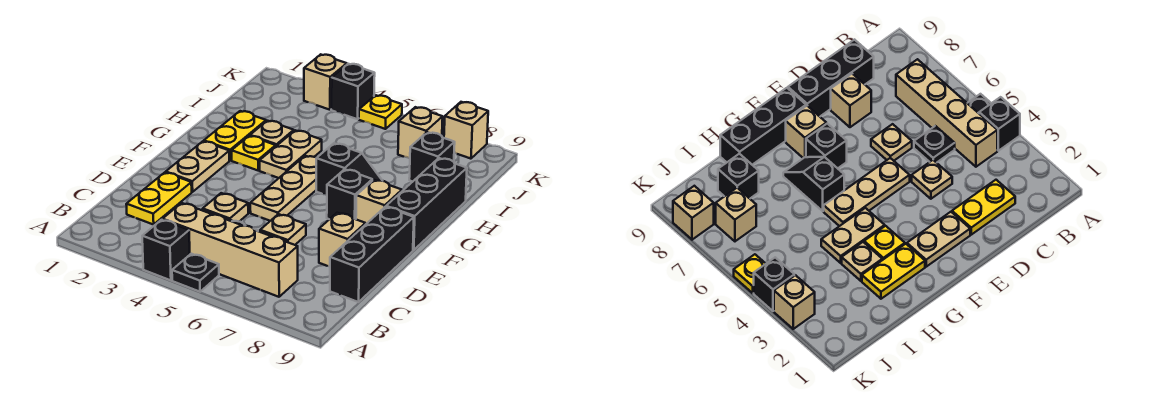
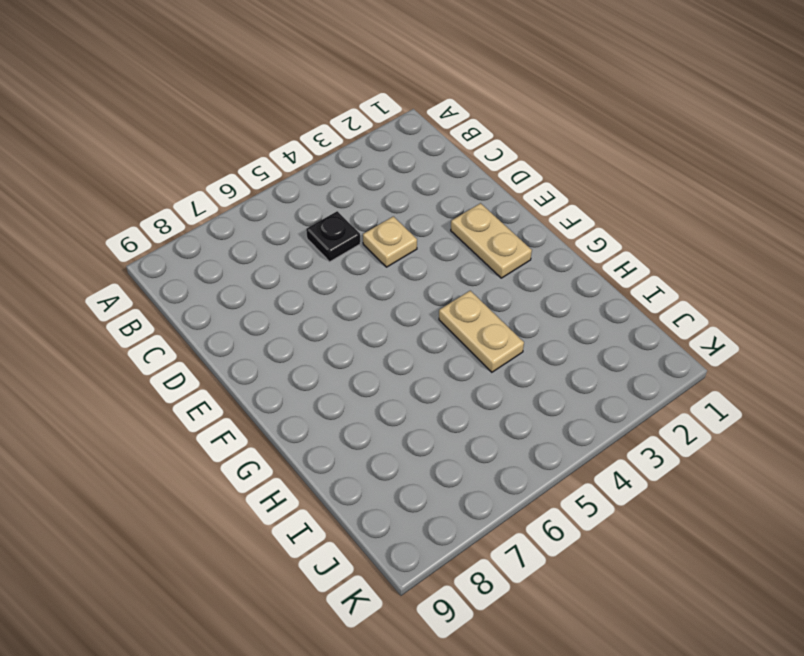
none -> black brick A4 level 1
none -> black plate A5 level 1
none -> tan brick B4:B7 level 1

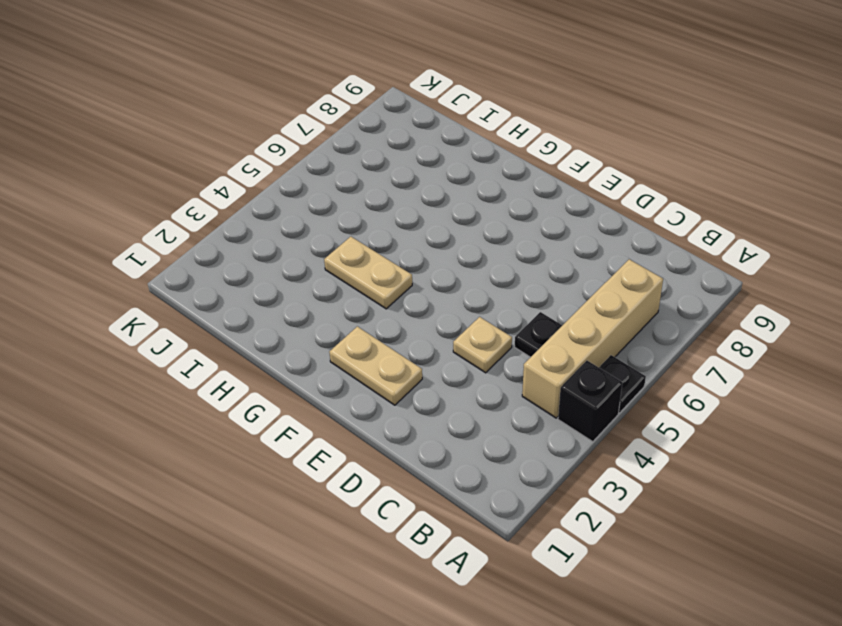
none -> yellow plate C2:D2 level 1
none -> black brick C9:E9 level 1
none -> tan plate D6 level 1

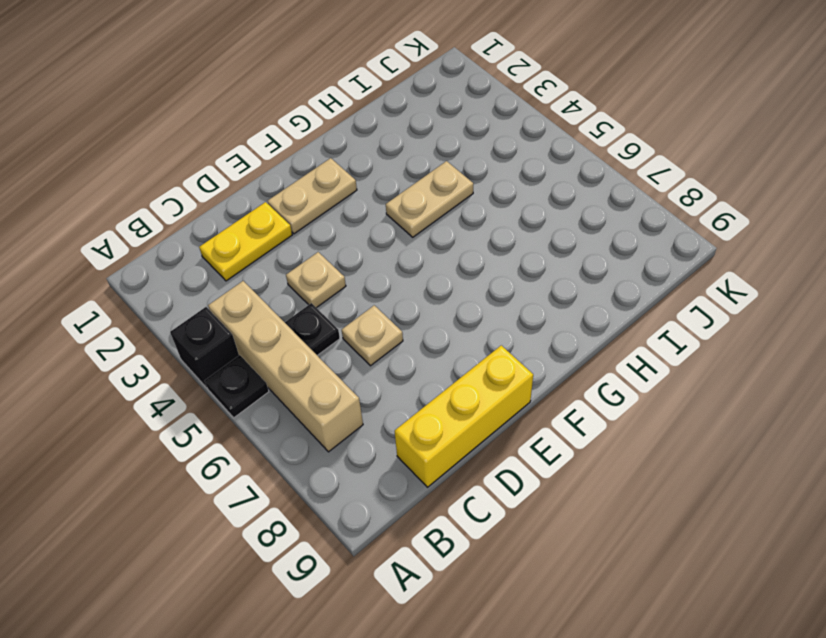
yellow brick C9:E9 level 1 -> black brick C9:E9 level 1
none -> tan brick D8 level 1
none -> tan plate E5:G5 level 1
none -> black brick F7 level 1

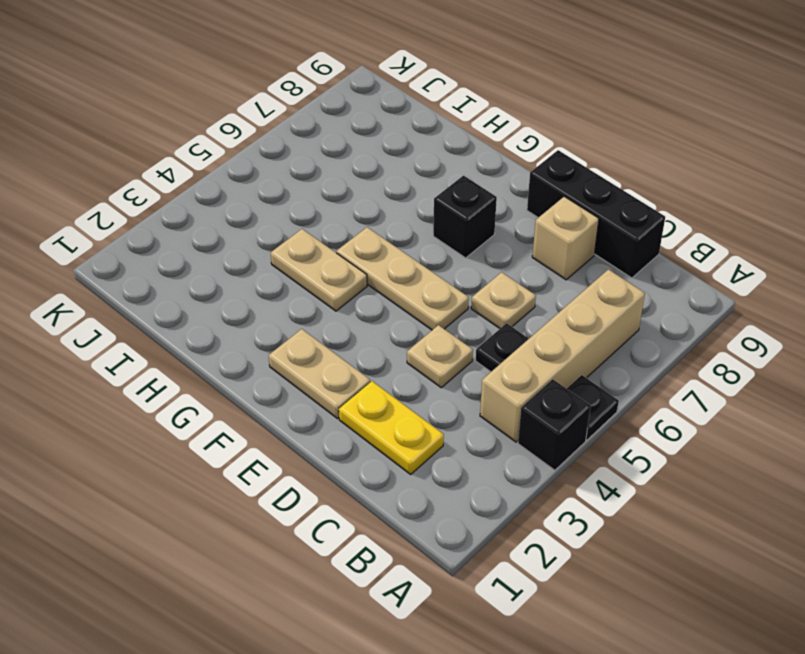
none -> tan brick F8 level 1
none -> black brick F9:H9 level 1
none -> yellow plate G2:H2 level 1

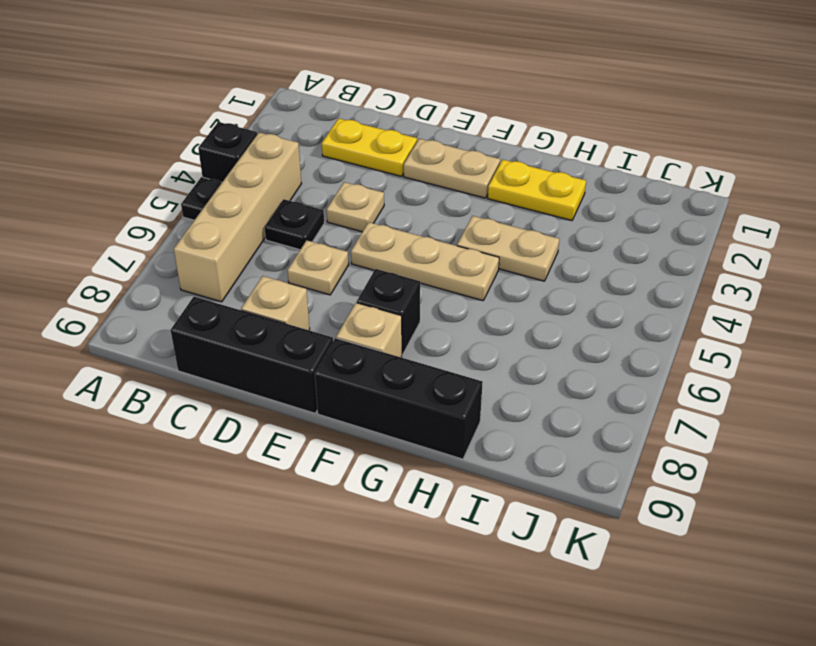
none -> yellow plate G3 level 1
none -> black slope G6:G7 level 1 top 6
none -> tan plate H3 level 1

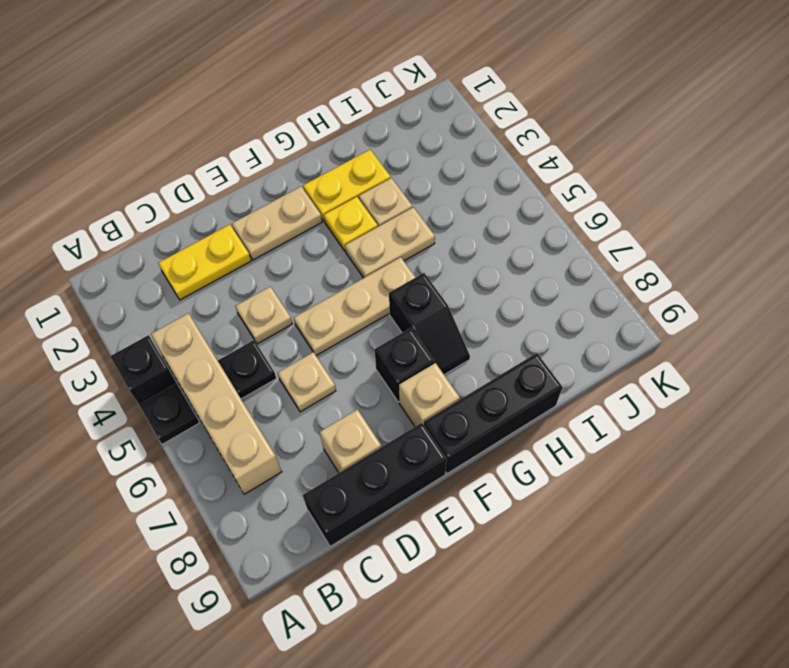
none -> black brick I8 level 1
none -> tan brick J7 level 1
none -> tan brick K3 level 1

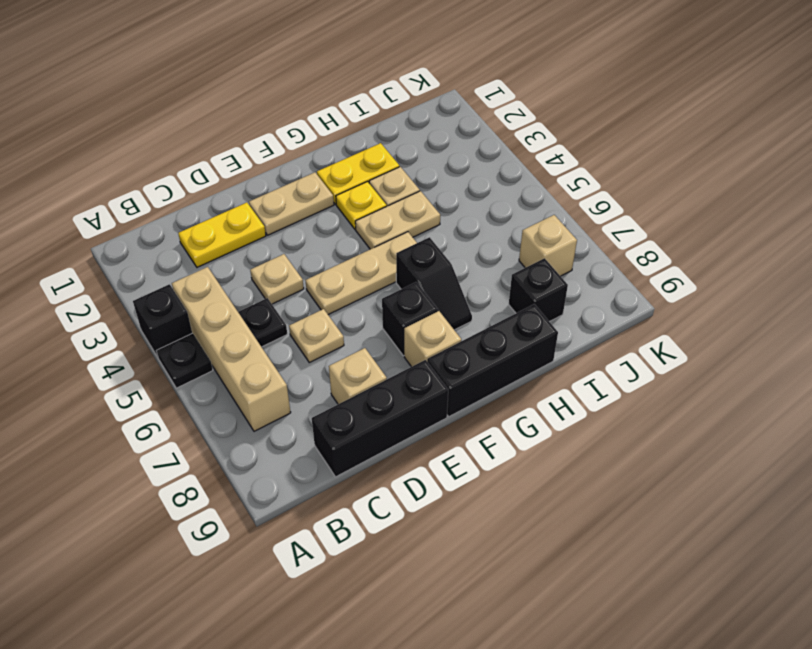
none -> tan brick K3 level 1
none -> black brick K4 level 1
none -> yellow plate K5 level 1

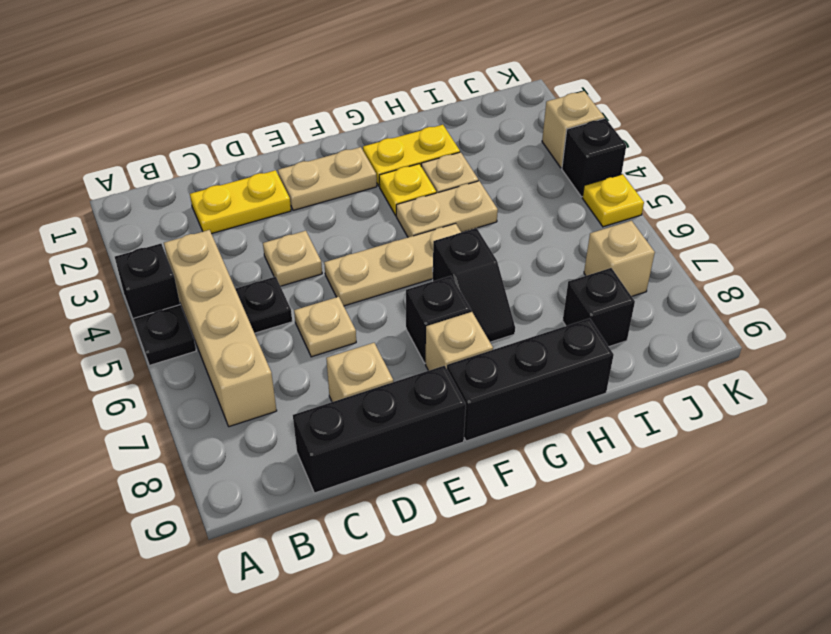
none -> tan brick K8 level 1

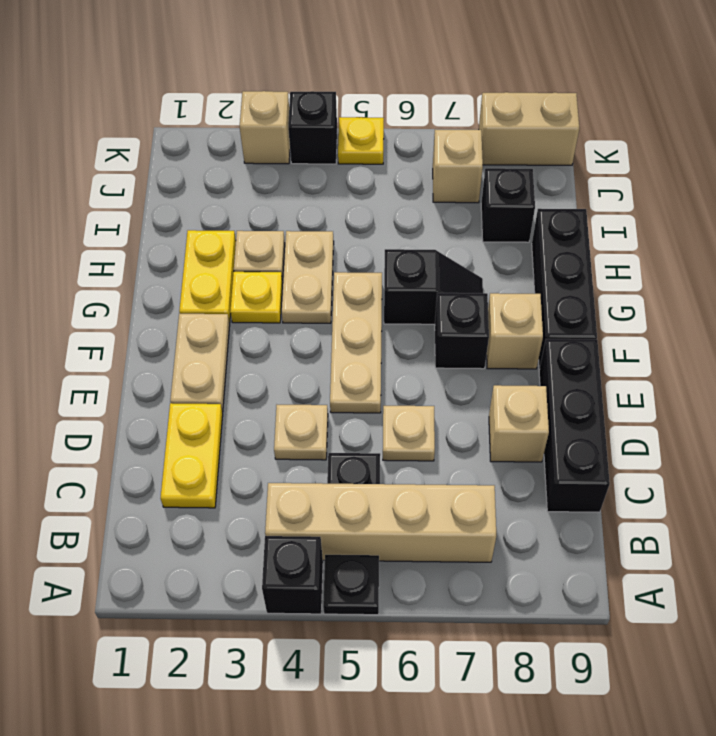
tan brick K8:K9 level 1 -> tan brick K8 level 1

